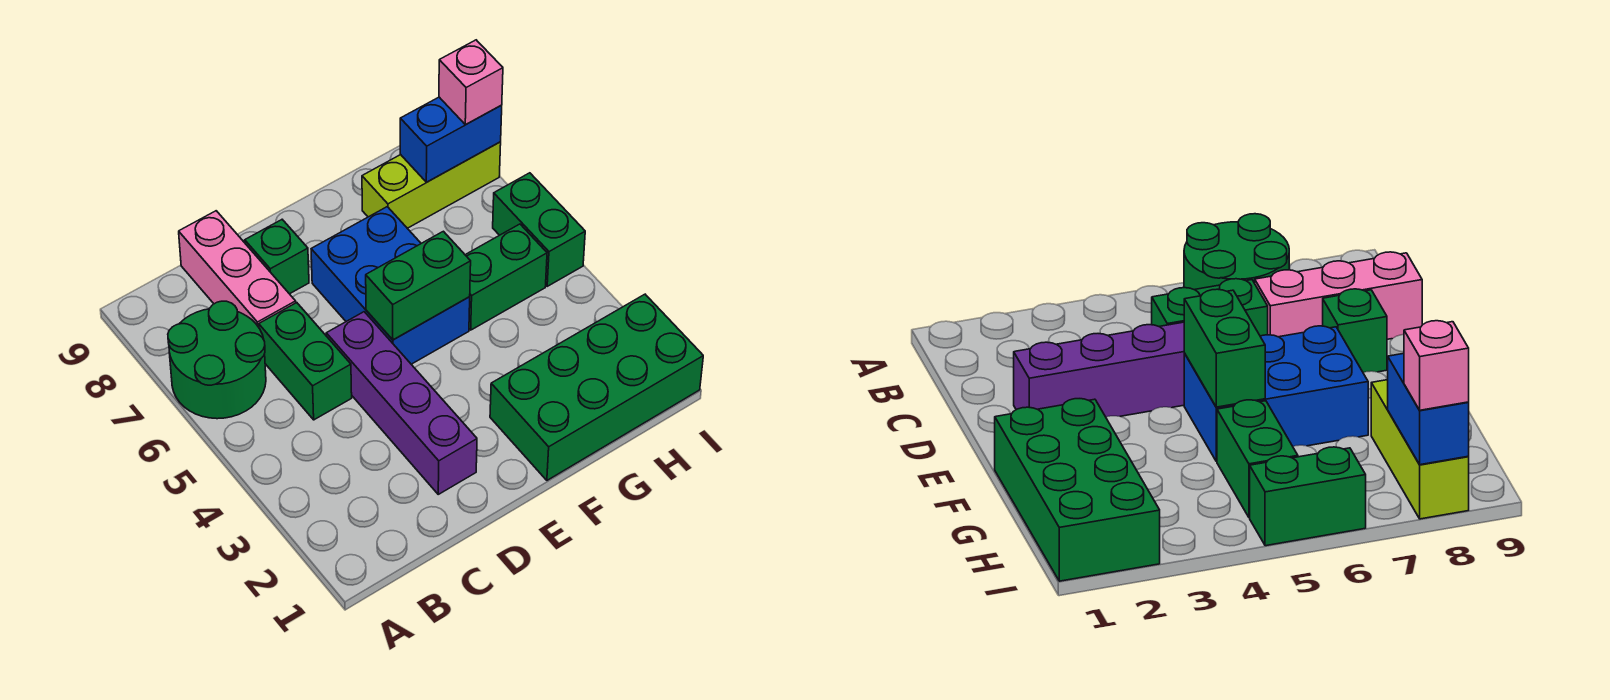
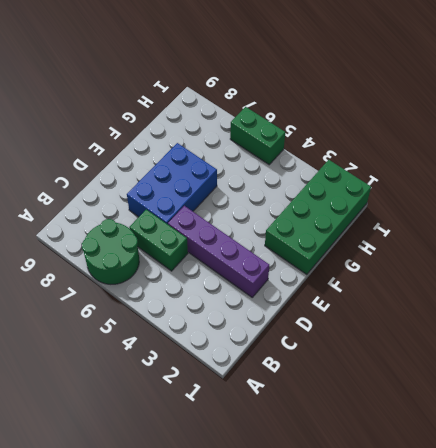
blue brick D6:F7 level 1 -> blue brick E5:F7 level 1
none -> pink brick C7:C9 level 1
none -> green brick D8 level 1
none -> green brick G5:H5 level 1

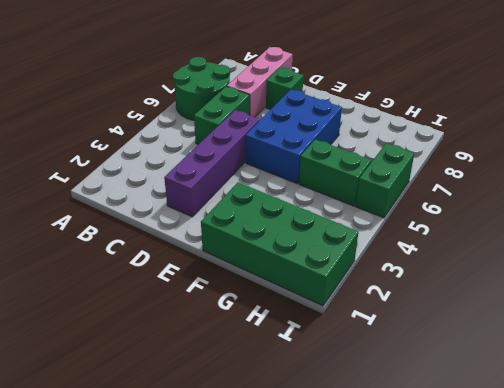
none -> lime brick G8:I8 level 1
none -> green brick E5:F5 level 2
none -> blue brick H8:I8 level 2

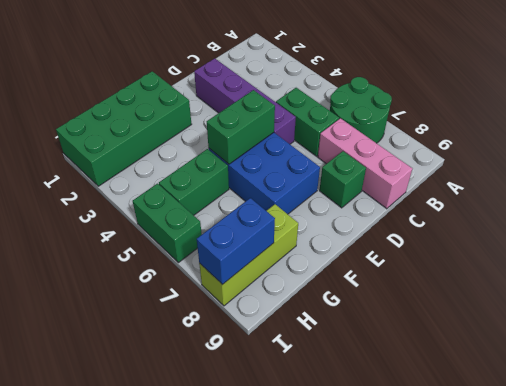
none -> pink brick I8 level 3

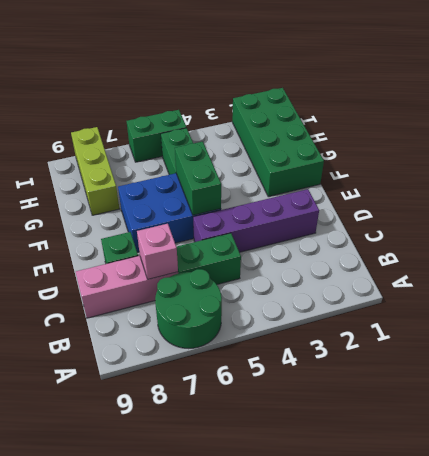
pink brick C7 level 2 -> pink brick I8 level 3
none -> blue brick H8:I8 level 2

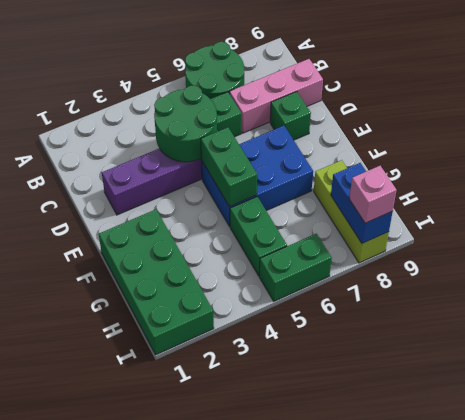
green round brick C4:D5 level 2 -> none

